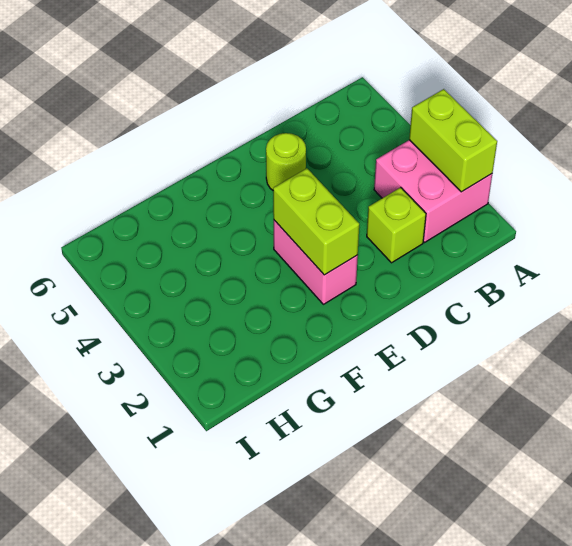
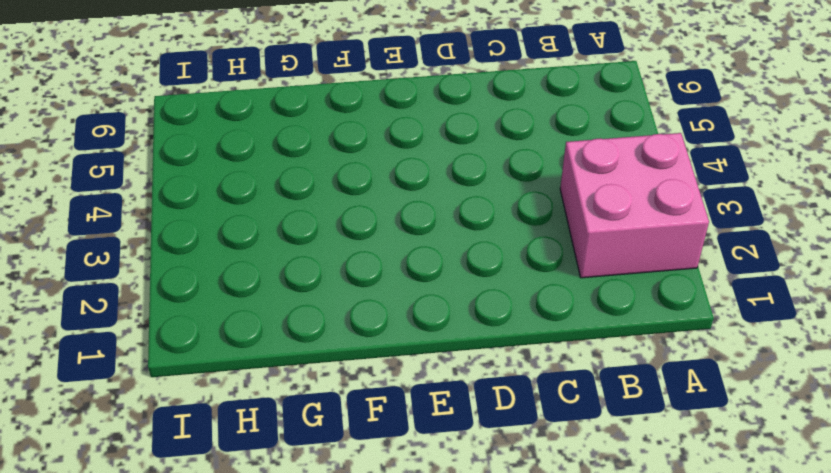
none -> lime brick C2 level 1
none -> lime round brick D5 level 1

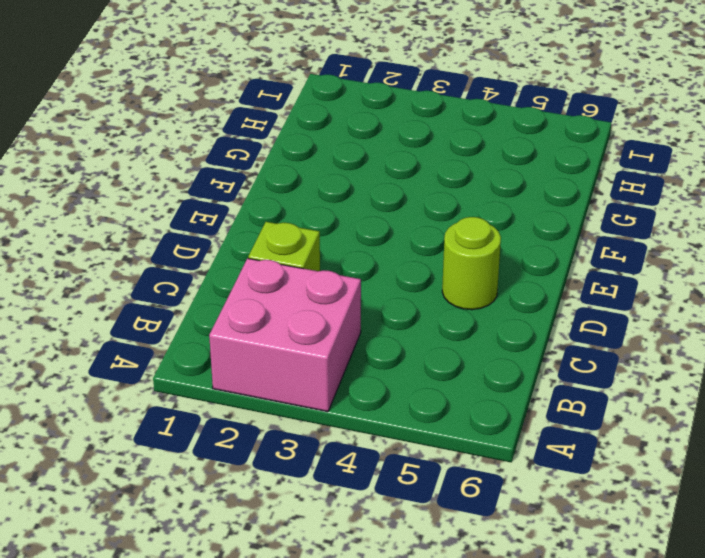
none -> pink brick E2:E3 level 1
none -> lime brick A2:A3 level 2

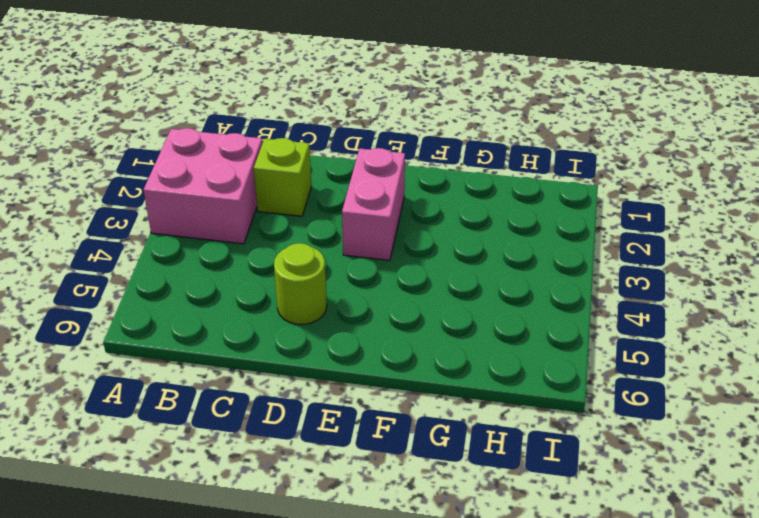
none -> lime brick A2:A3 level 2
none -> lime brick E2:E3 level 2

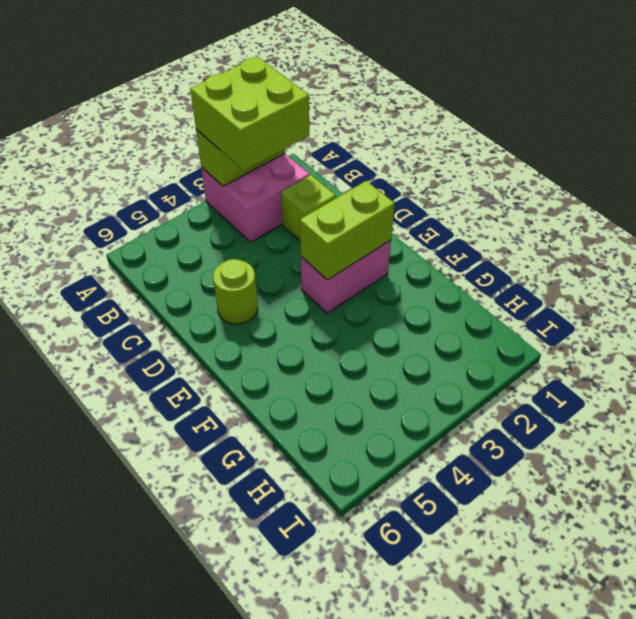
lime brick A2:B3 level 3 -> none

